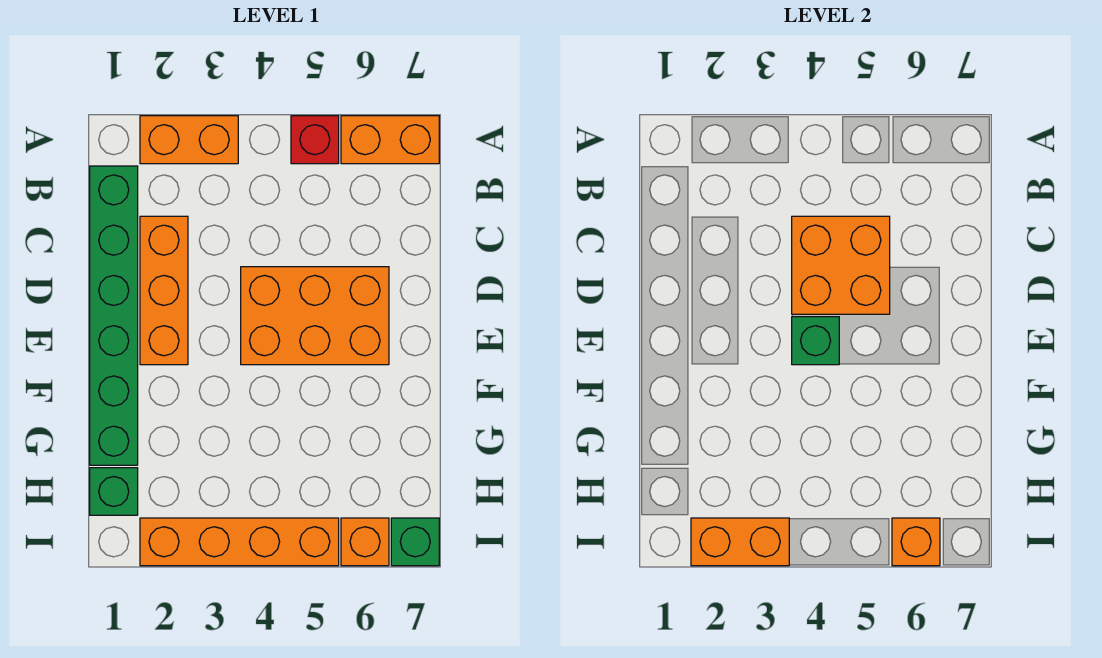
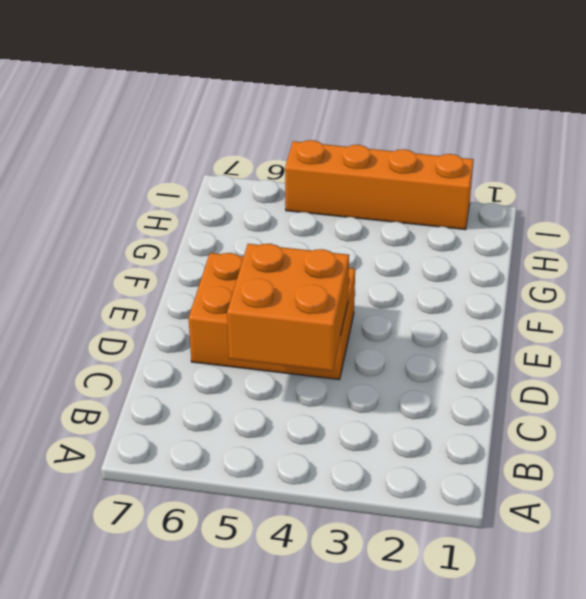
none -> orange brick A2:A3 level 1
none -> red brick A5 level 1
none -> orange brick A6:A7 level 1

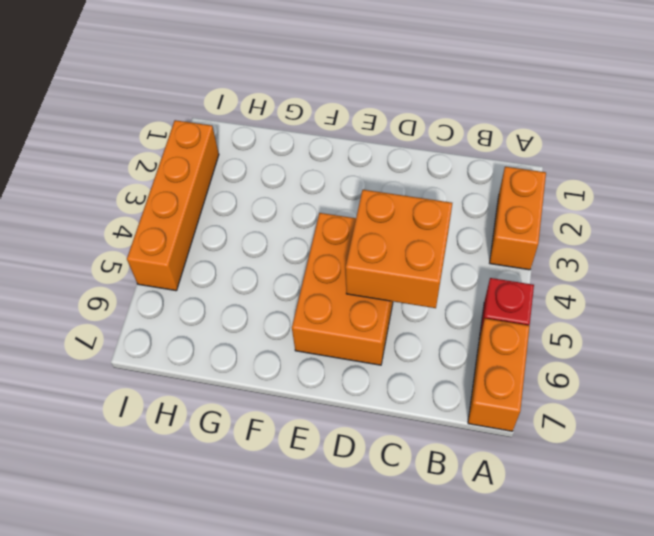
none -> green brick B1:G1 level 1
none -> orange brick C2:E2 level 1
none -> green brick H1 level 1

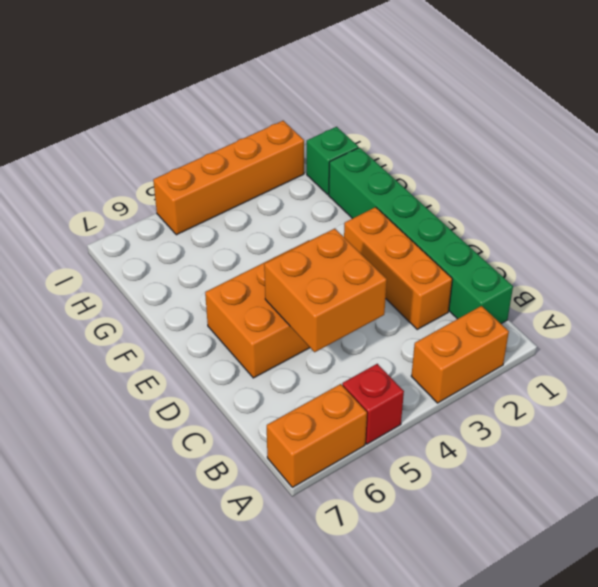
none -> orange brick I6 level 1
none -> green brick I7 level 1
none -> green brick E4 level 2

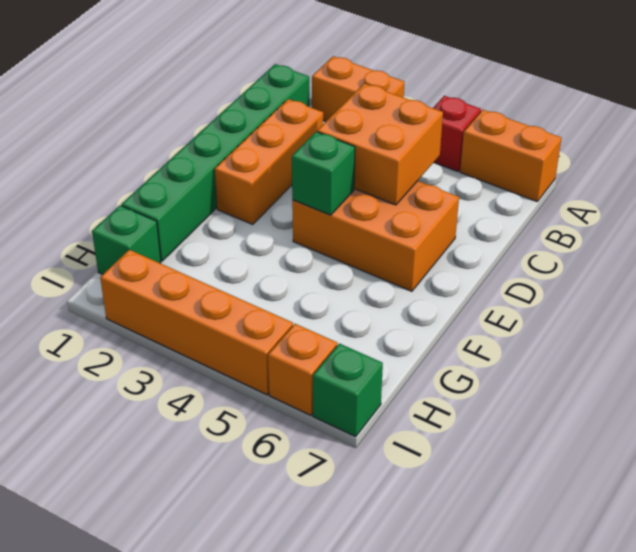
none -> orange brick I2:I3 level 2
none -> orange brick I6 level 2

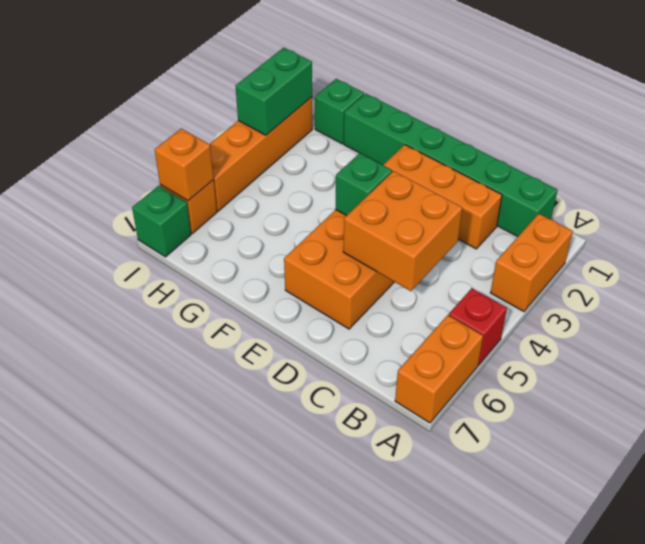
green brick I2:I3 level 2 -> orange brick I2:I3 level 2

